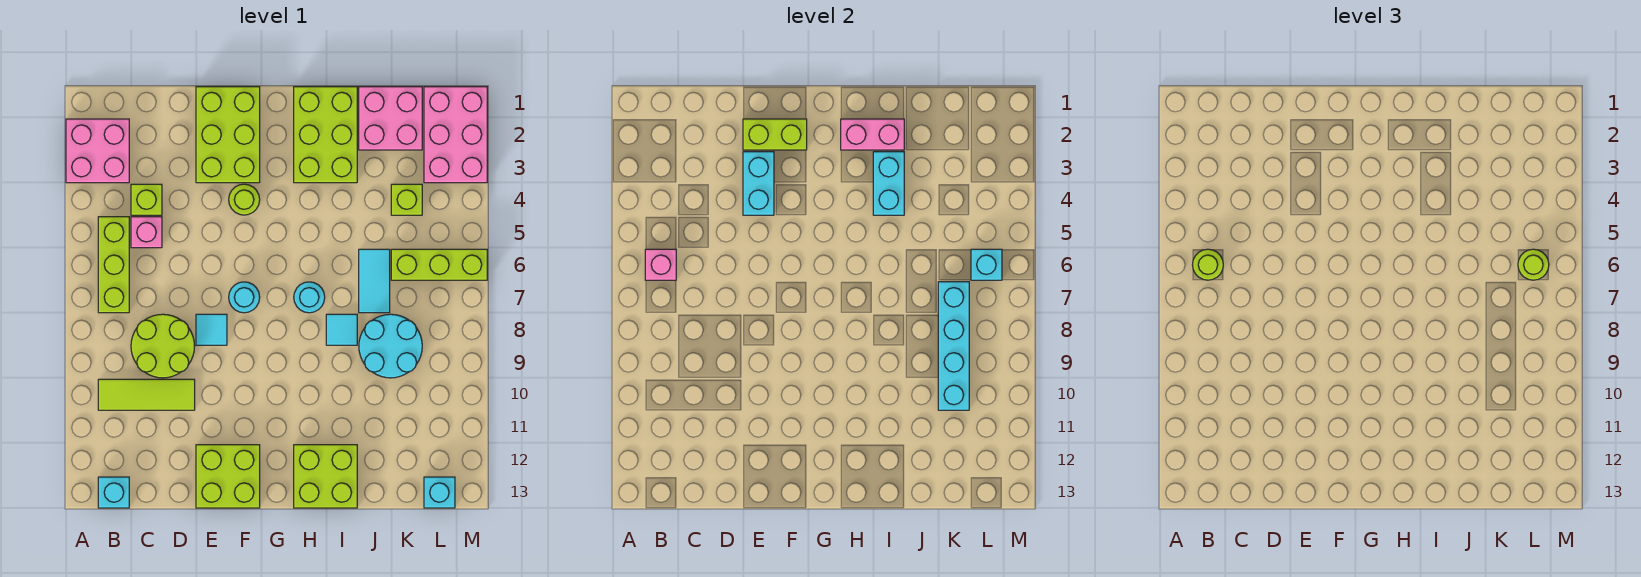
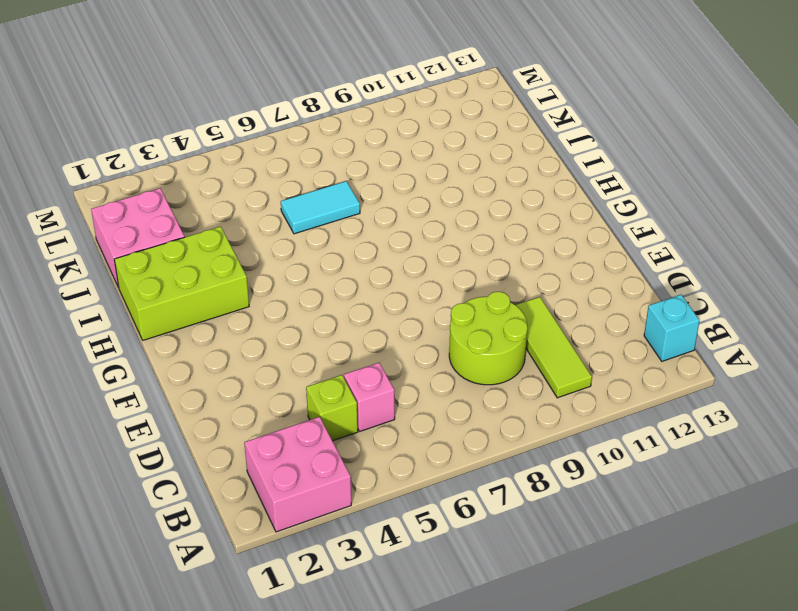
none -> lime brick B5:B7 level 1
none -> lime brick E1:F3 level 1
none -> cyan tile E8 level 1
none -> lime brick E12:F13 level 1

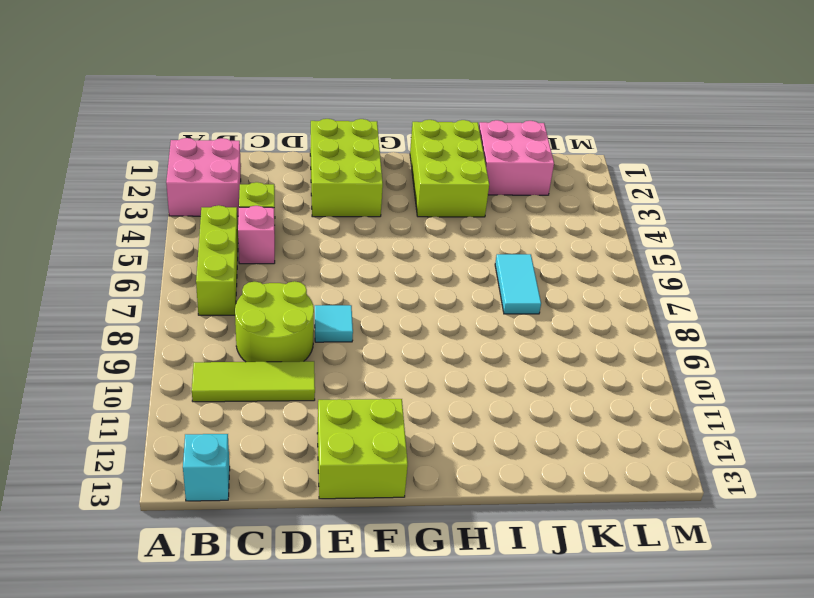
none -> lime round brick F4 level 1
none -> cyan round brick F7 level 1
none -> cyan round brick H7 level 1
none -> lime brick H12:I13 level 1

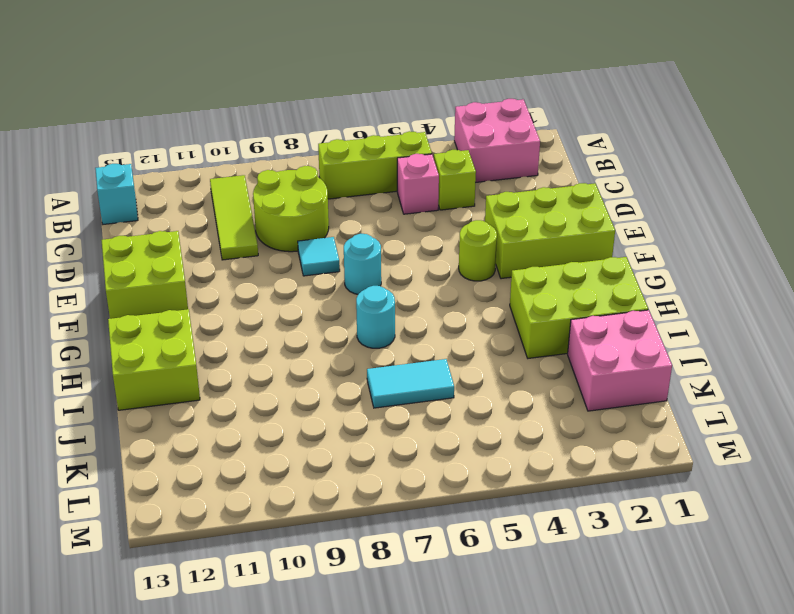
none -> cyan tile I8 level 1
none -> cyan round brick J8:K9 level 1
none -> lime brick K4 level 1
none -> lime brick K6:M6 level 1

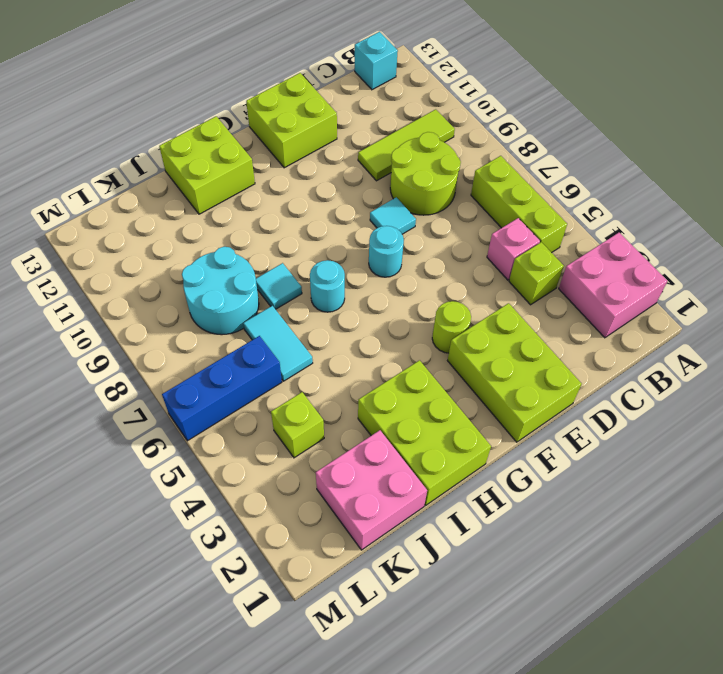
blue brick K6:M6 level 1 -> lime brick K6:M6 level 1
none -> pink brick L1:M3 level 1
none -> cyan brick L13 level 1
none -> pink brick B6 level 2
none -> lime brick E2:F2 level 2

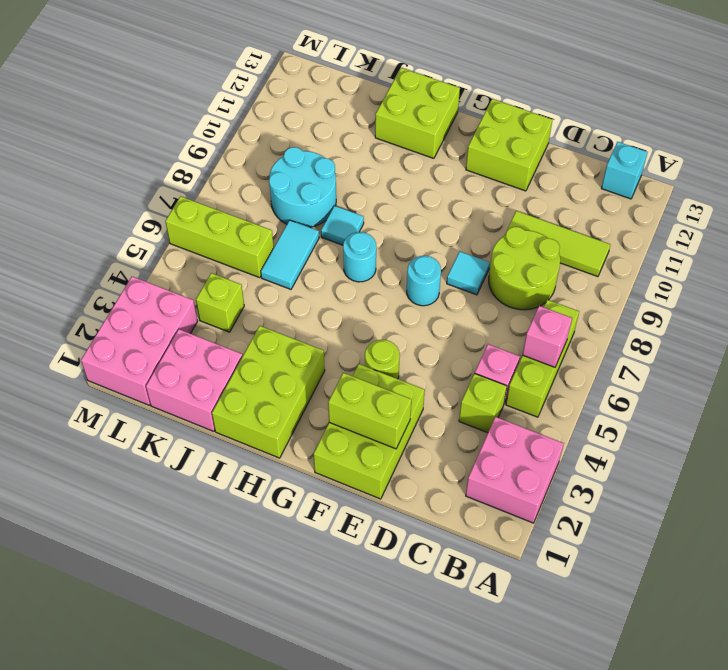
none -> cyan brick L13 level 1
none -> cyan brick E3:E4 level 2
none -> pink brick H2:I2 level 2
none -> cyan brick I3:I4 level 2

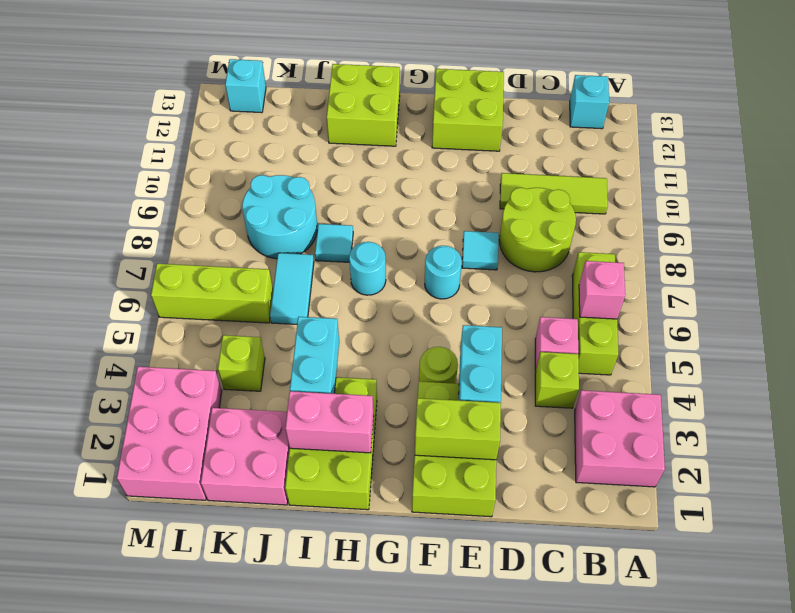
none -> cyan brick K7:K10 level 2
none -> cyan brick L6 level 2
none -> lime round brick B6 level 3
none -> lime round brick L6 level 3

